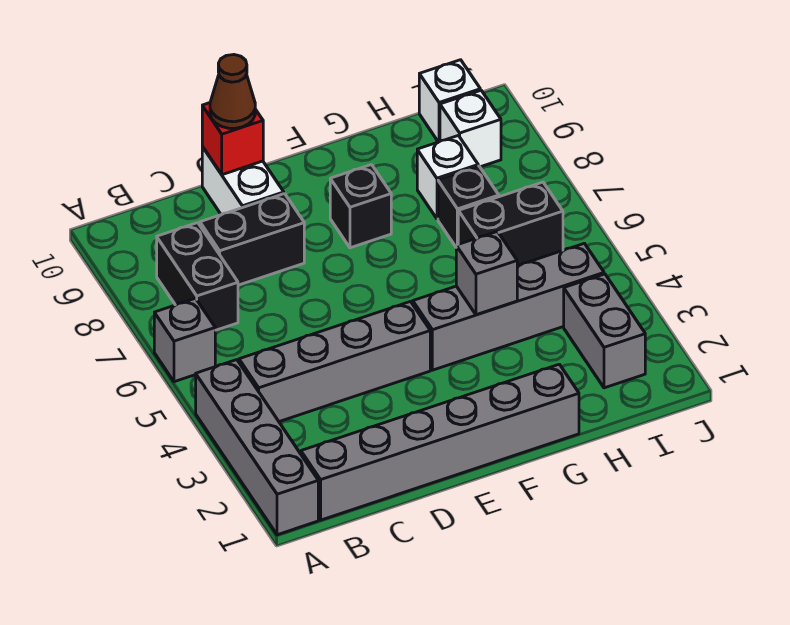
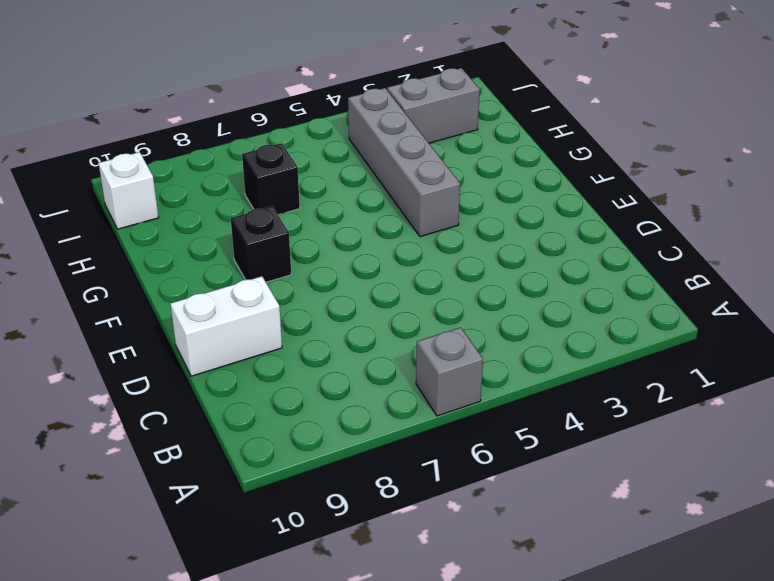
none -> grey brick A1:A4 level 1
none -> grey brick B1:G1 level 1
none -> grey brick B4:E4 level 1

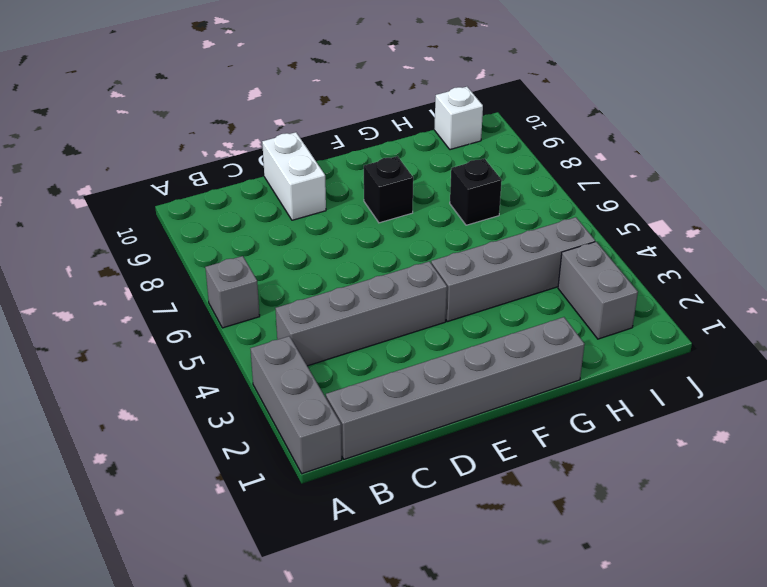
grey brick A1:A3 level 1 -> grey brick A1:A4 level 1
none -> black brick B7:B8 level 1
none -> black brick C8:D8 level 1
none -> black brick H6:I6 level 1

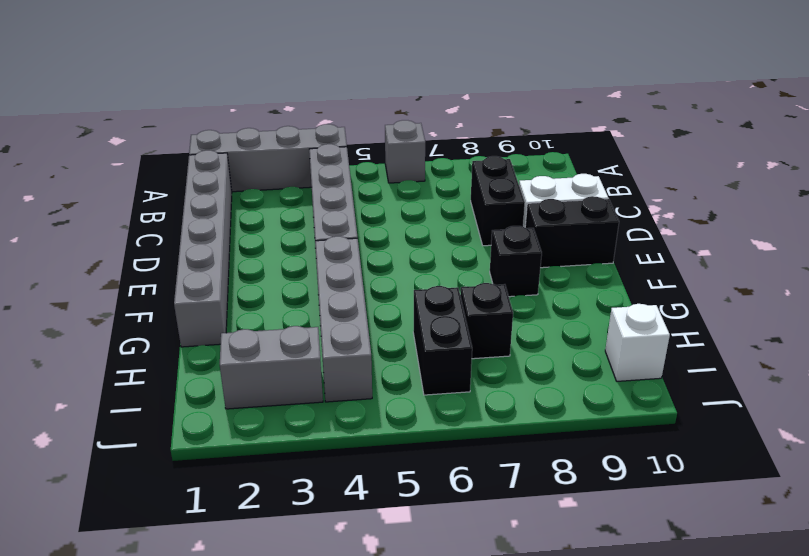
black brick E9:E10 level 1 -> black brick B7:B8 level 1
none -> white brick H8 level 1
none -> white brick I9 level 1
none -> red brick D10 level 2

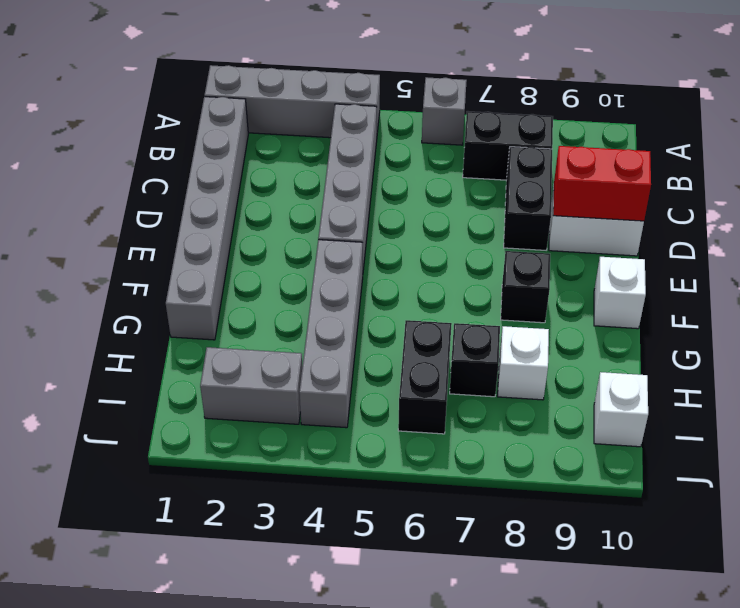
red brick D9:D10 level 2 -> red brick D10 level 2
white brick F10 level 1 -> white brick I9 level 1
none -> grey brick G4 level 2
none -> brown cone D10 level 3

